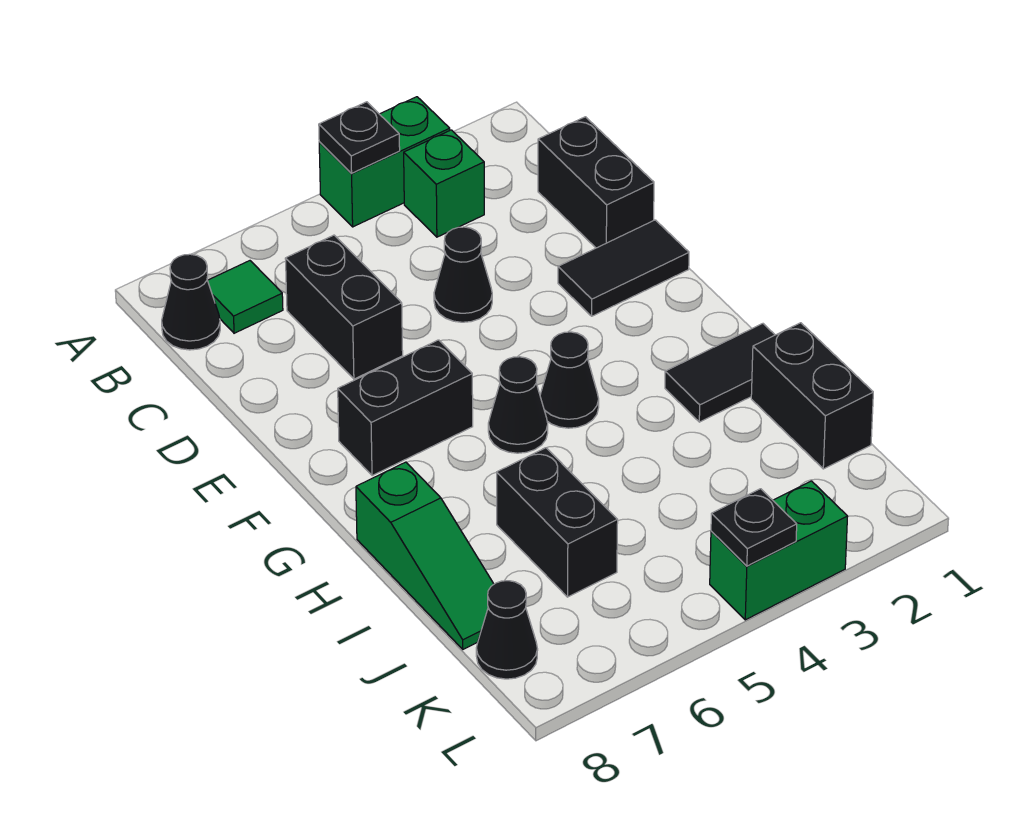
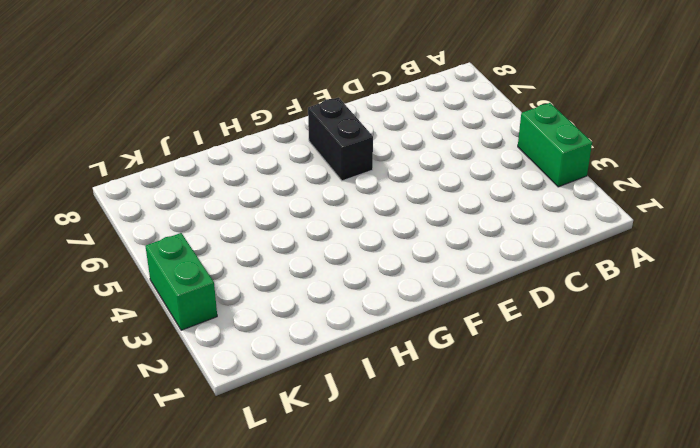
none -> green brick B3 level 1
none -> green tile B7 level 1
none -> black cone B8 level 1

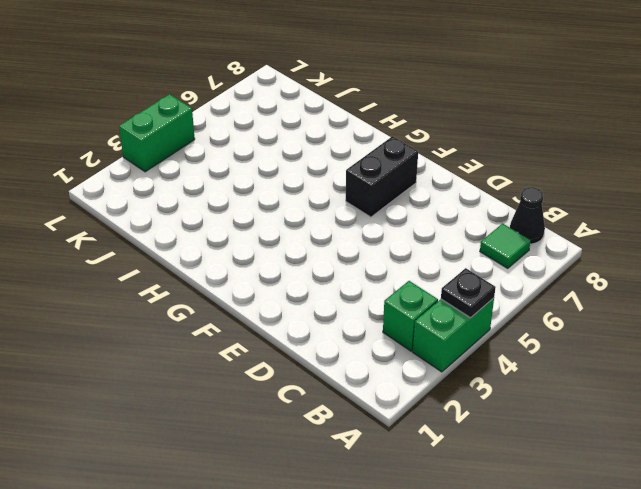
none -> black brick C1:D1 level 1
none -> black brick C6:D6 level 1
none -> black cone D4 level 1

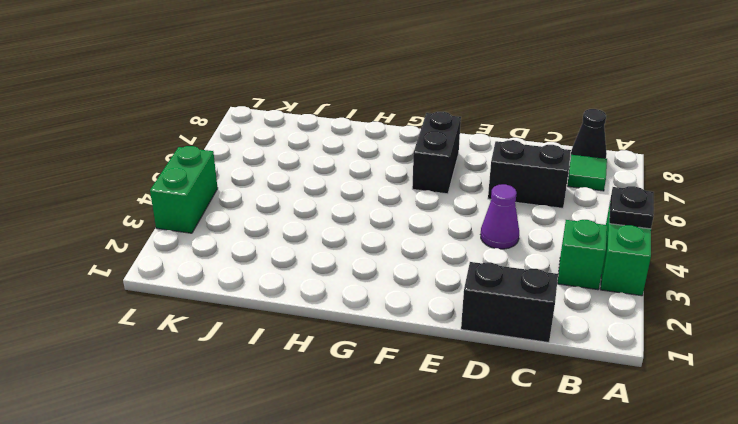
purple cone D4 level 1 -> black cone D4 level 1
none -> black tile E1:E2 level 1
none -> black cone G4 level 1
none -> black cone G5 level 1

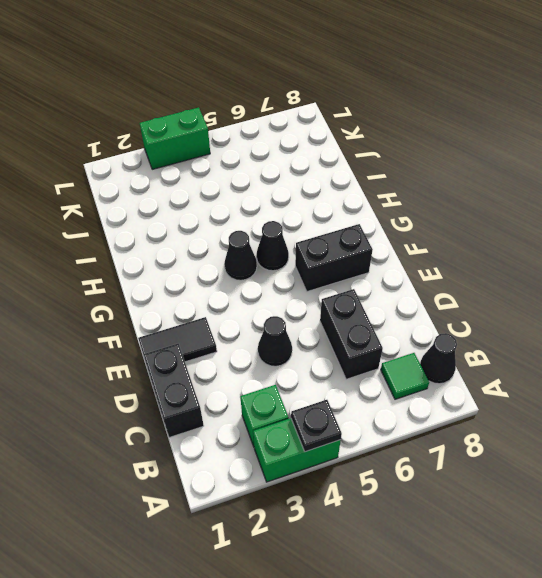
none -> black tile H1:H2 level 1
none -> green slope H8:J8 level 1 top H
none -> black brick I1:J1 level 1

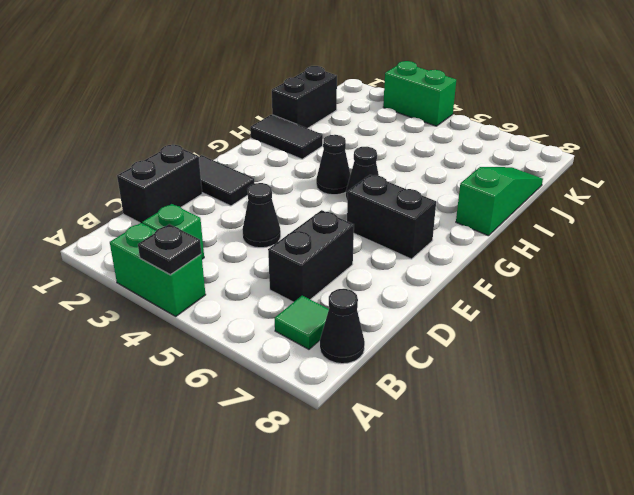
none -> black brick I6:J6 level 1
none -> black cone K8 level 1
none -> black plate L4 level 2

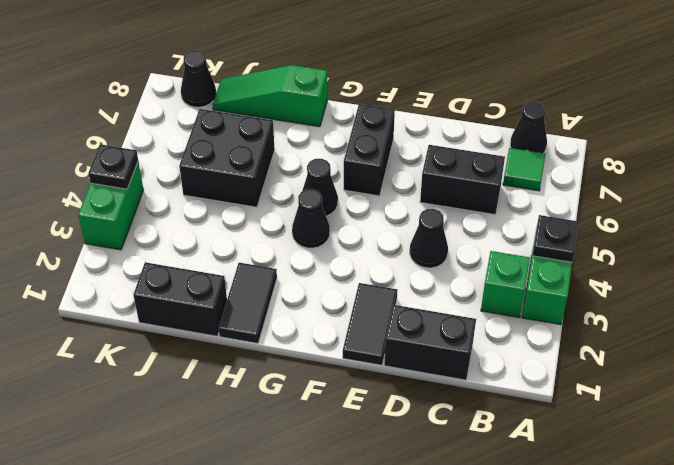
black brick I5:J6 level 1 -> black brick I6:J6 level 1

